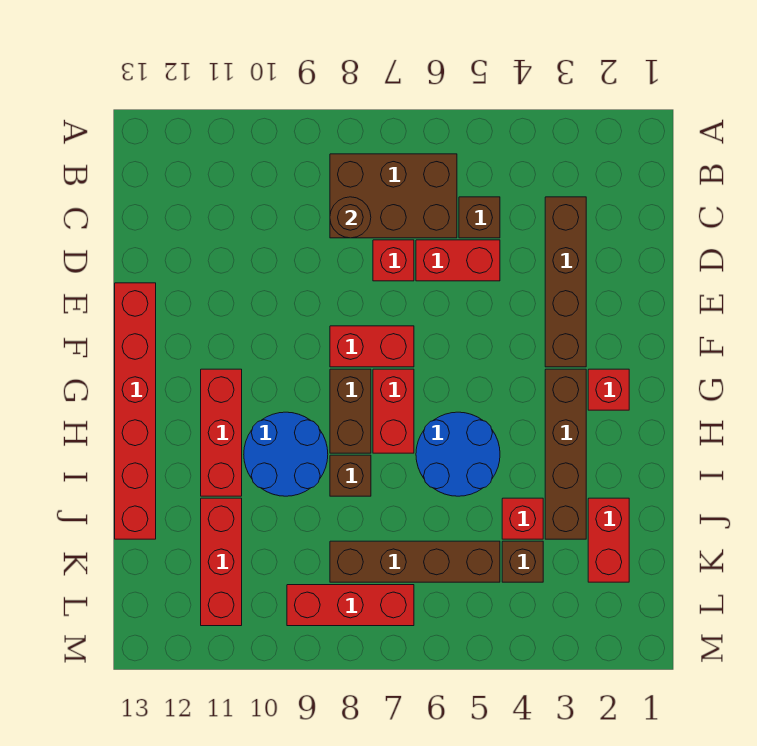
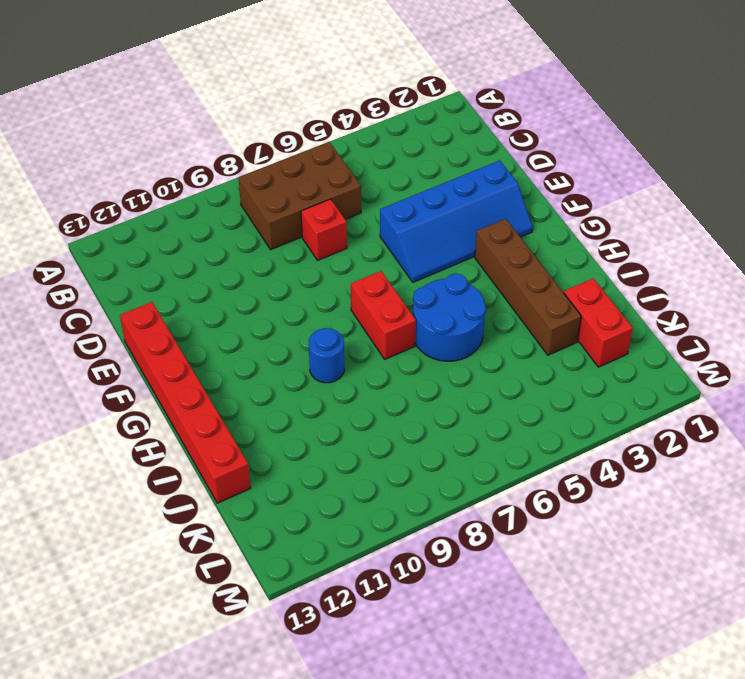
blue slope E2:F5 level 1 top E -> brown brick C3:F3 level 1
blue round brick H9 level 1 -> blue round brick H9:I10 level 1
none -> brown brick C5 level 1
none -> red brick D5:D6 level 1
none -> red brick F7:F8 level 1

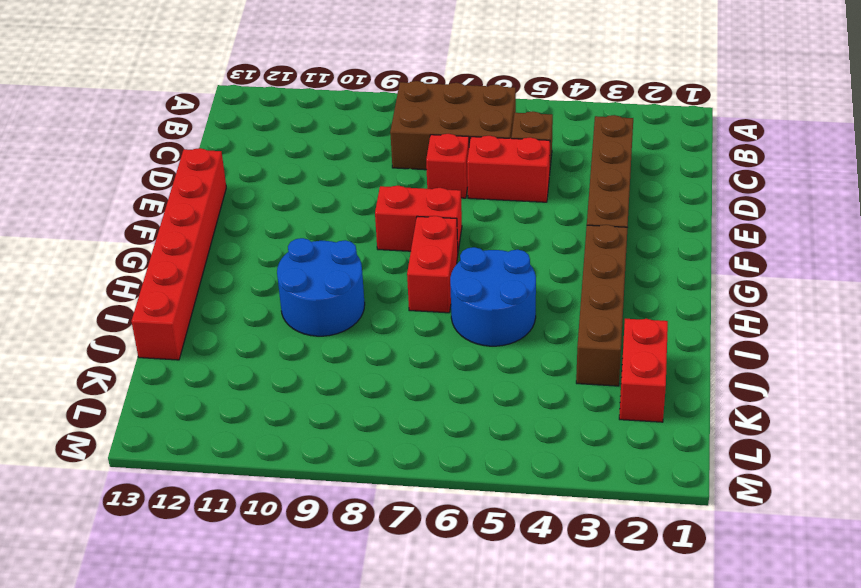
none -> red brick G2 level 1
none -> brown brick G8:H8 level 1
none -> red brick G11:I11 level 1

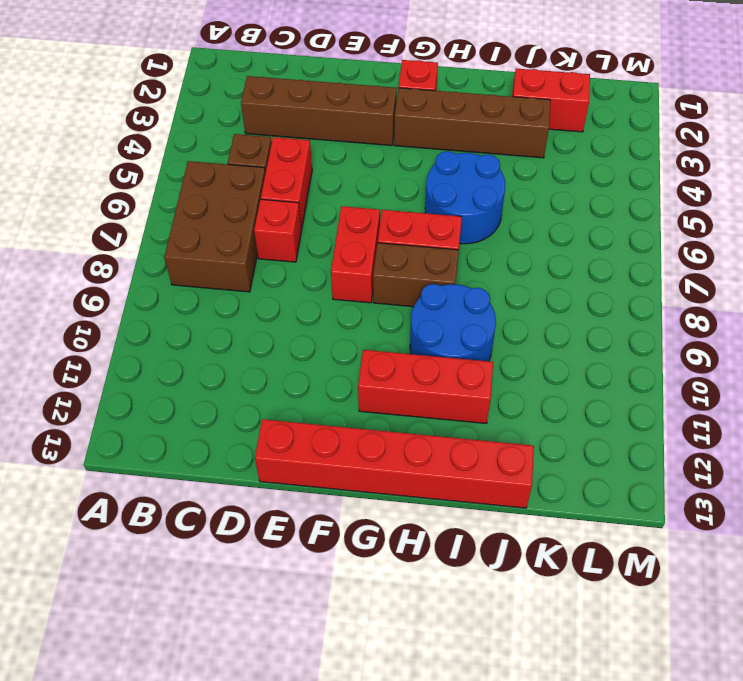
none -> brown brick I8 level 1
none -> red brick J4 level 1
none -> red brick J11:L11 level 1

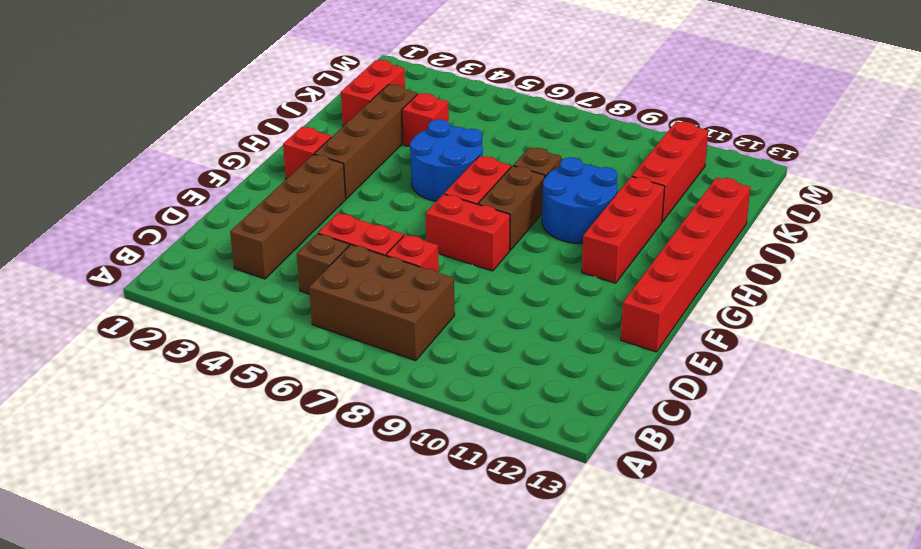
none -> brown brick K4 level 1
none -> brown brick K5:K8 level 1
none -> red brick L7:L9 level 1

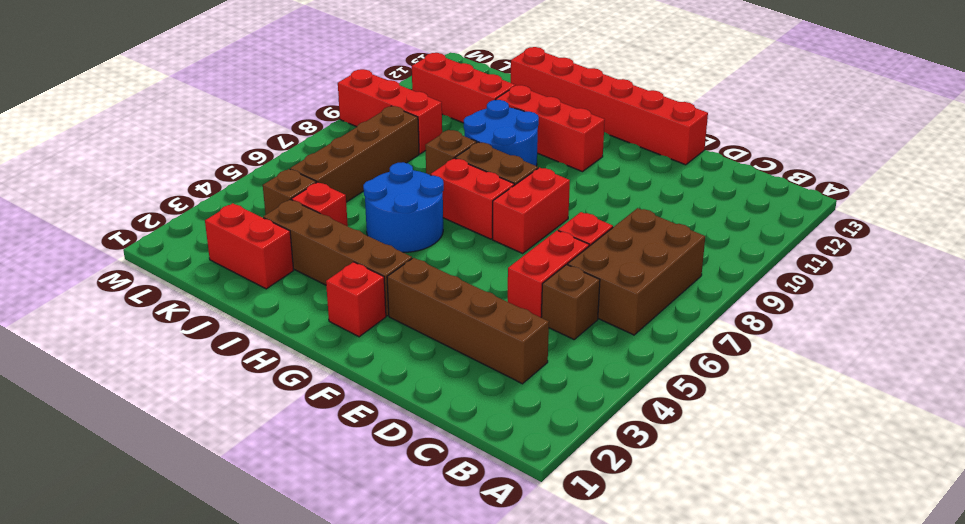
red brick K9:M9 level 1 -> red brick L7:L9 level 1
none -> brown round brick C8 level 2

